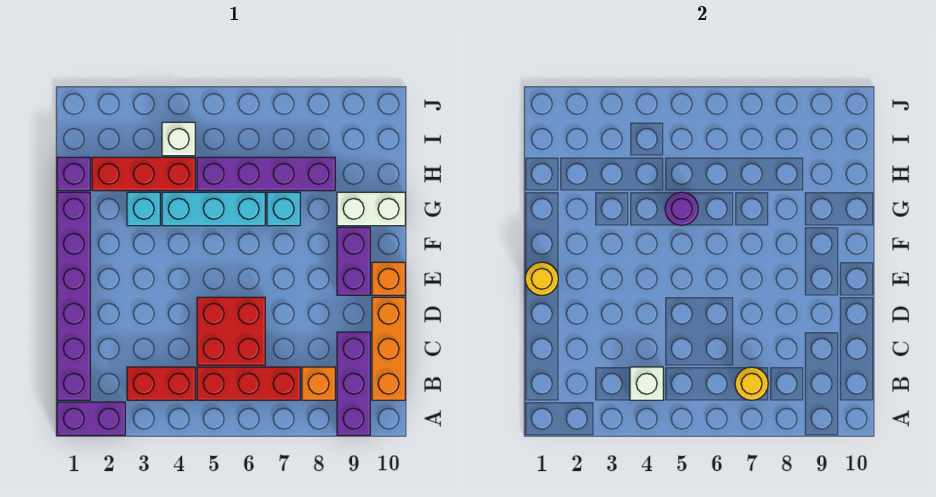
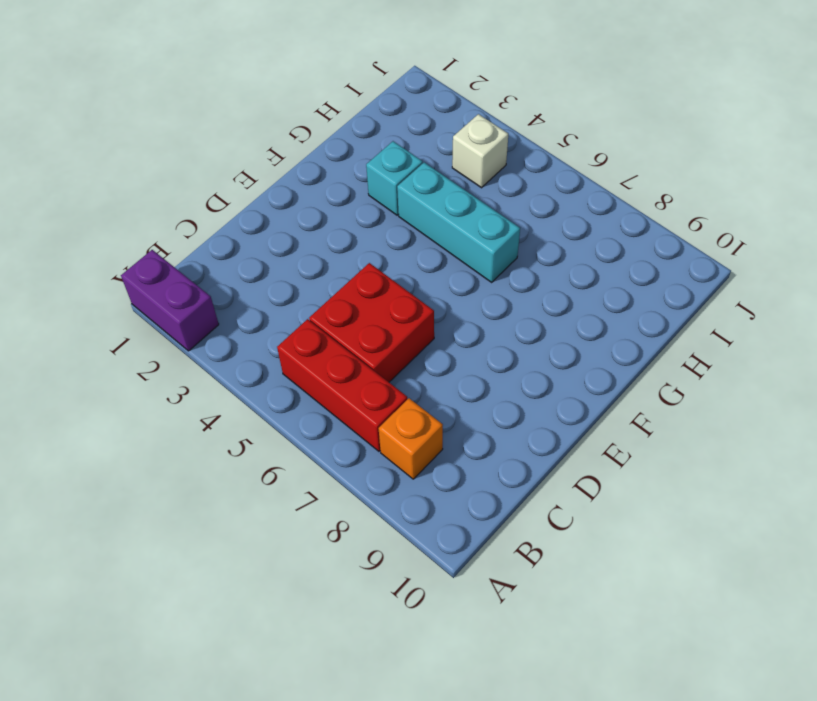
none -> purple brick A9:C9 level 1
none -> purple brick B1:G1 level 1
none -> red brick B3:B4 level 1

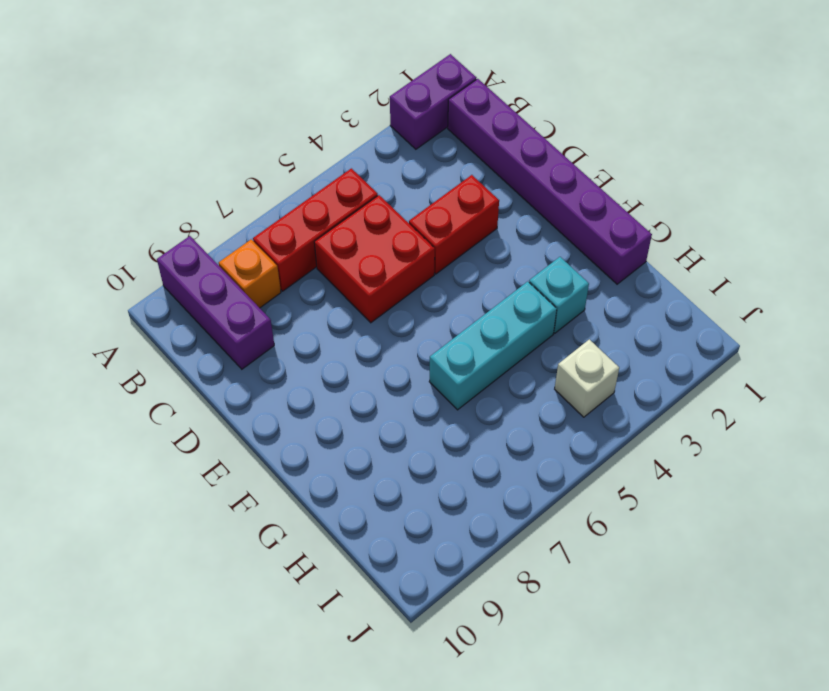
red brick D3:D4 level 1 -> red brick B3:B4 level 1
none -> orange brick B10:D10 level 1
none -> purple brick E9:F9 level 1
none -> orange brick E10 level 1

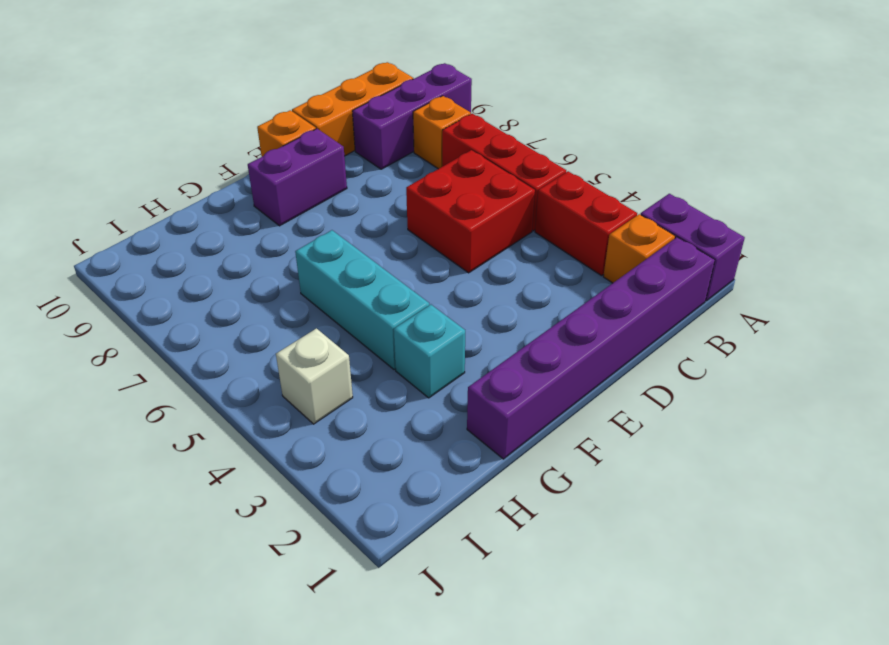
orange brick B2 level 1 -> none
none -> cyan brick G7 level 1
none -> white brick G9:G10 level 1
none -> purple brick H1 level 1

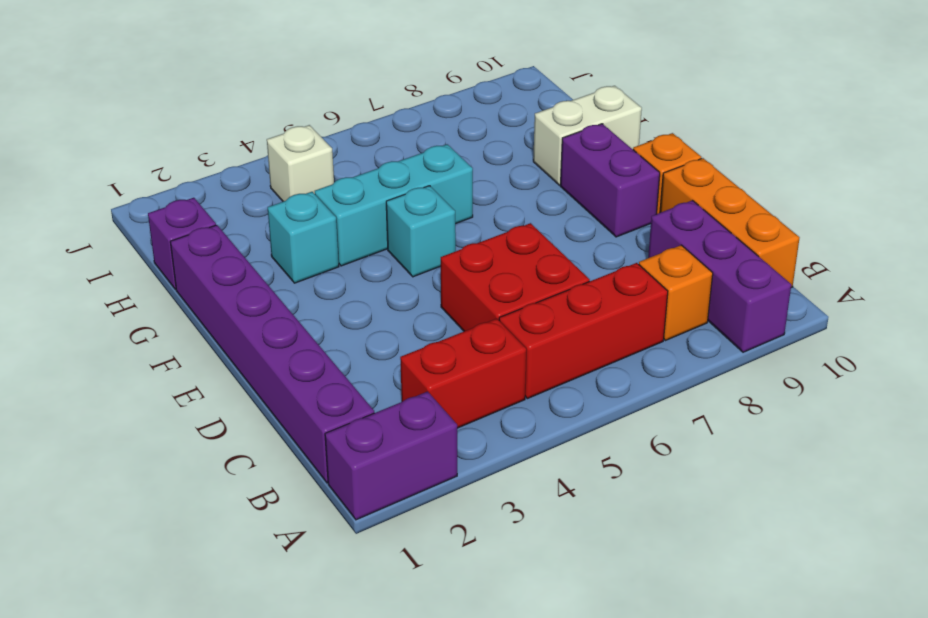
cyan brick F5 level 1 -> cyan brick G7 level 1
none -> red brick H2:H4 level 1
none -> purple brick H5:H8 level 1
none -> white brick B4 level 2

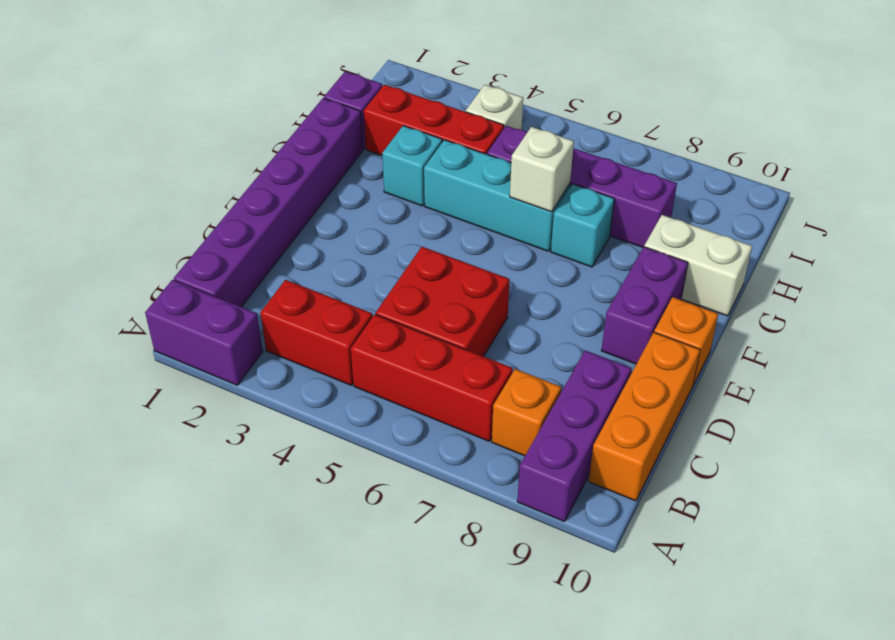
white brick G6 level 2 -> white brick B4 level 2
none -> yellow round brick B7 level 2
none -> yellow round brick E1 level 2
none -> purple round brick G5 level 2

